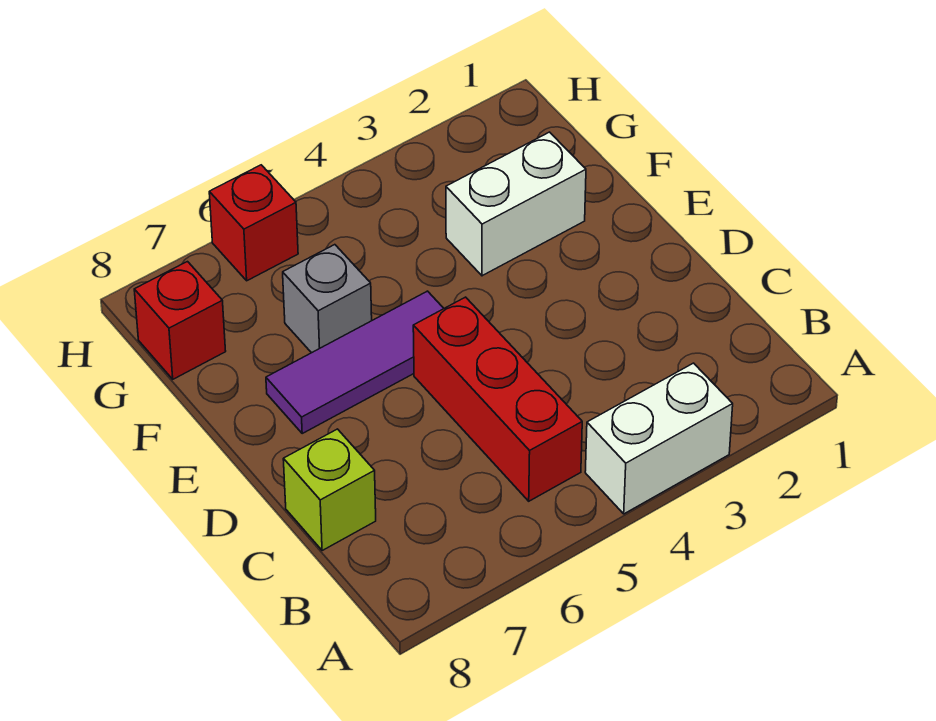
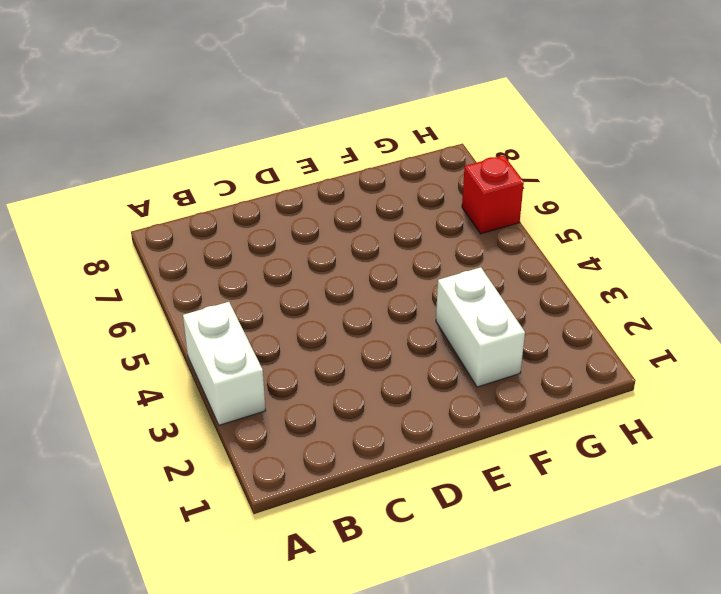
none -> red brick B5:D5 level 1
none -> lime brick C8 level 1

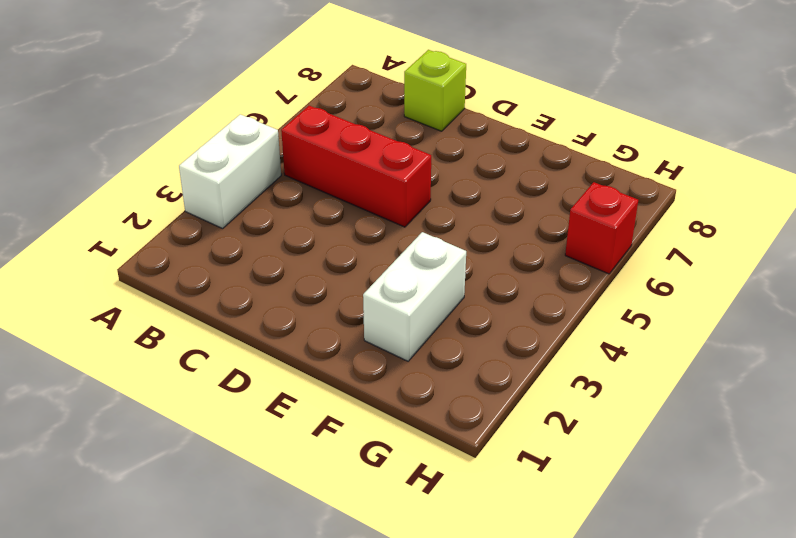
none -> purple tile E5:E7 level 1
none -> grey brick F6 level 1

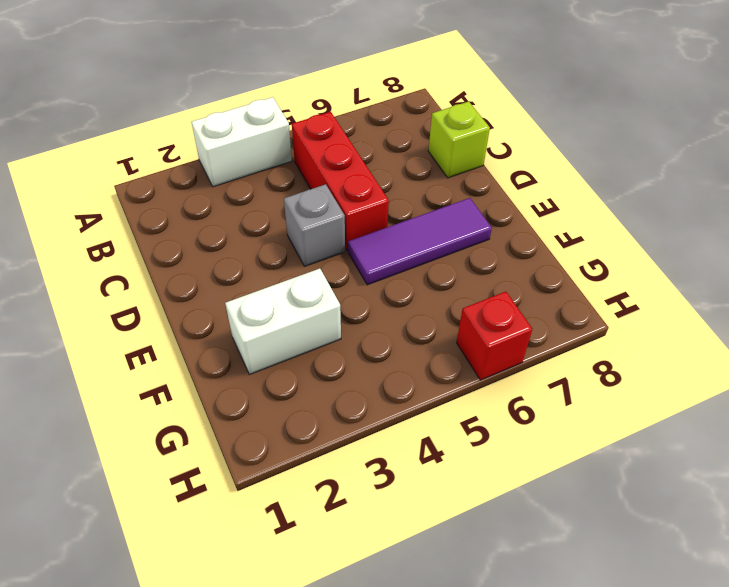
grey brick D4 level 1 -> grey brick F6 level 1
none -> red brick G8 level 1

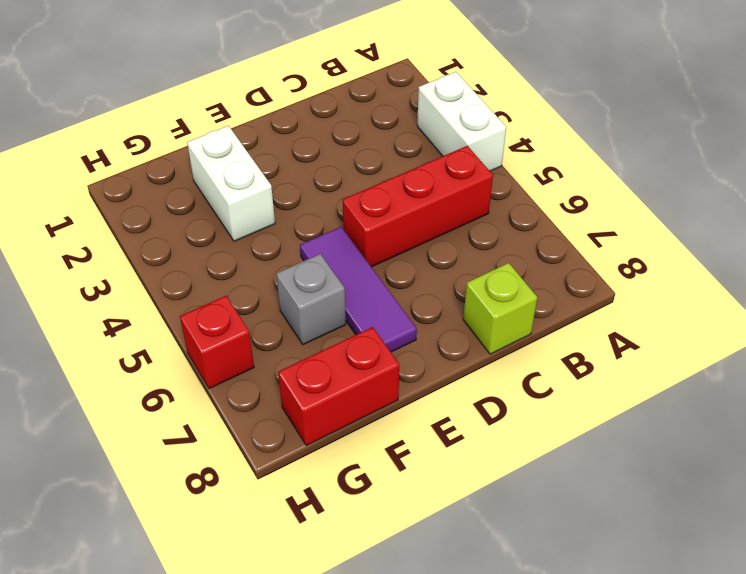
red brick F8:G8 level 1 -> red brick G8 level 1

